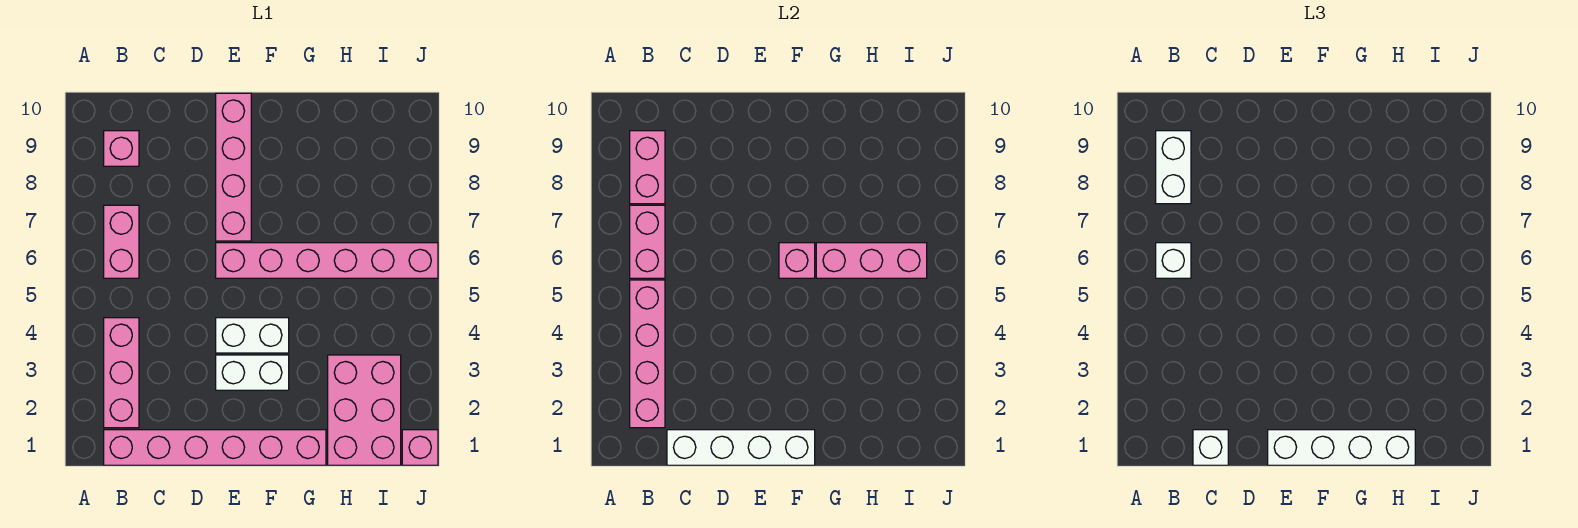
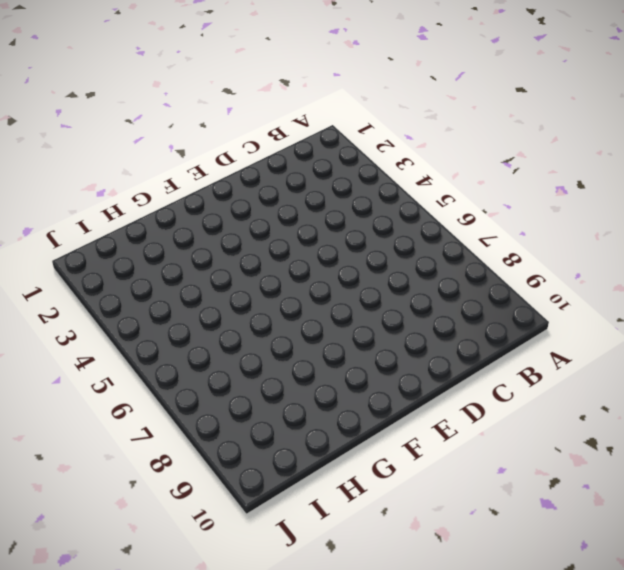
none -> pink brick B1:G1 level 1
none -> pink brick B2:B4 level 1
none -> pink brick B6:B7 level 1

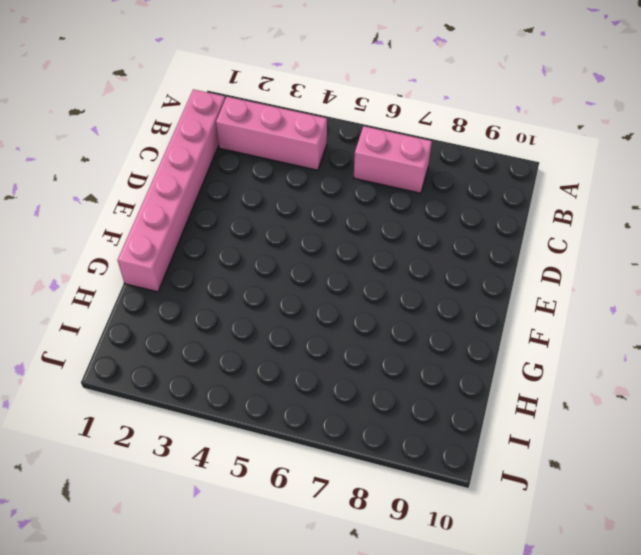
none -> pink brick B9 level 1
none -> white brick E3:F3 level 1
none -> white brick E4:F4 level 1

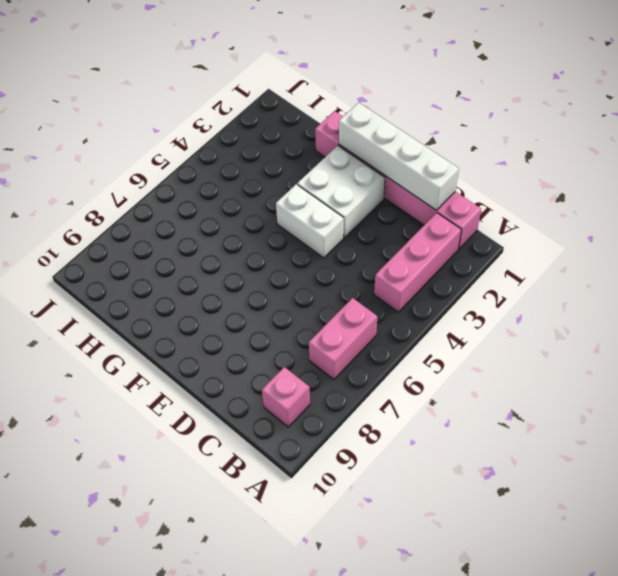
white brick E2:F3 level 1 -> white brick E3:F3 level 1
none -> pink brick E6:J6 level 1
none -> pink brick E7:E10 level 1
none -> pink brick H1:I3 level 1

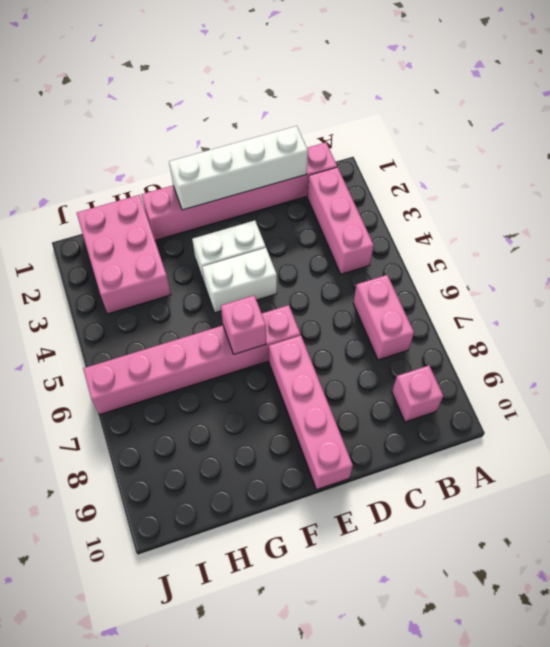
none -> pink brick J1 level 1
none -> pink brick B2:B5 level 2
none -> pink brick B6:B7 level 2

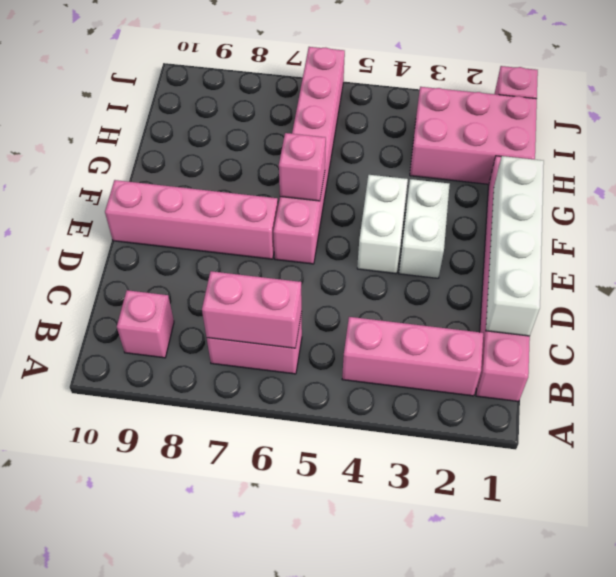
none -> pink brick B2:B5 level 2
none -> pink brick B8:B9 level 2
none -> pink brick G6:I6 level 2

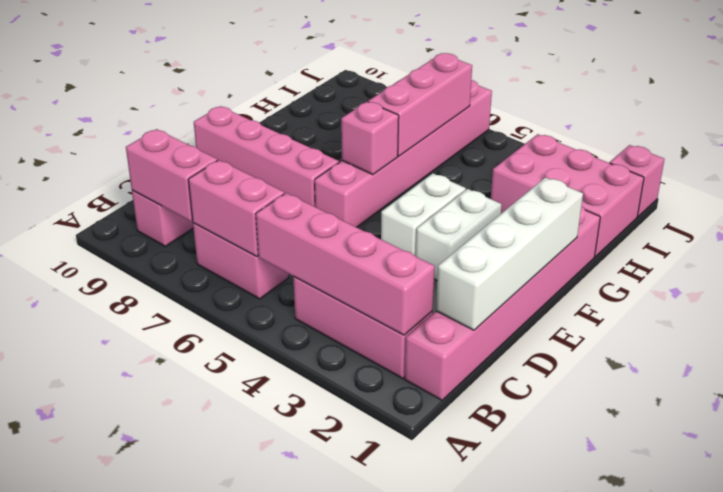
none -> white brick B6 level 3
none -> white brick B8:B9 level 3
none -> white brick C1 level 3

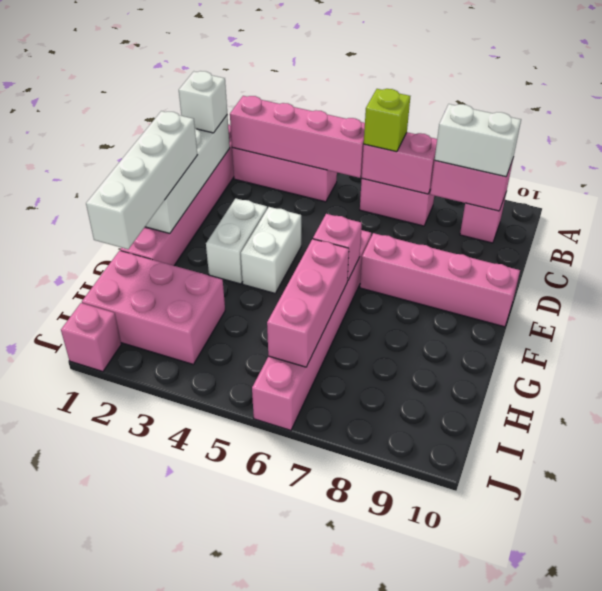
lime brick B6 level 3 -> white brick B6 level 3

